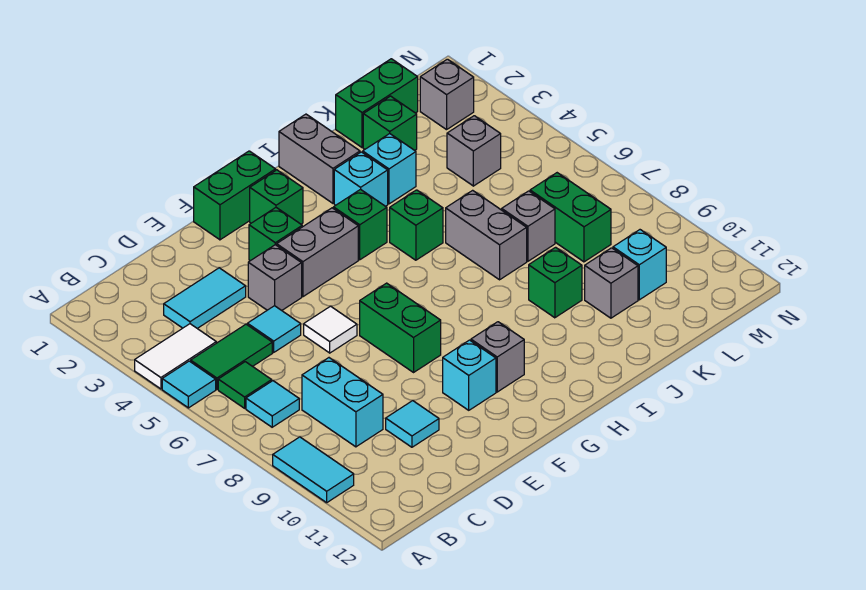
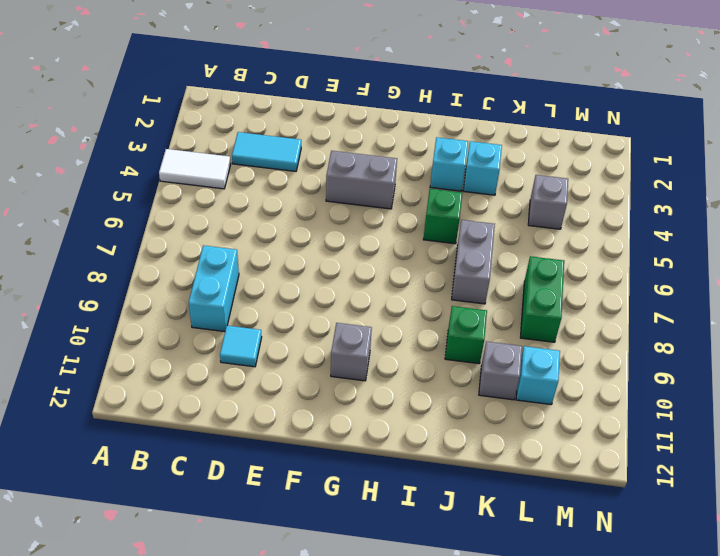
none -> cyan tile A5 level 1
none -> cyan tile A9:A10 level 1
none -> green tile B5:C5 level 1
none -> green tile B6 level 1

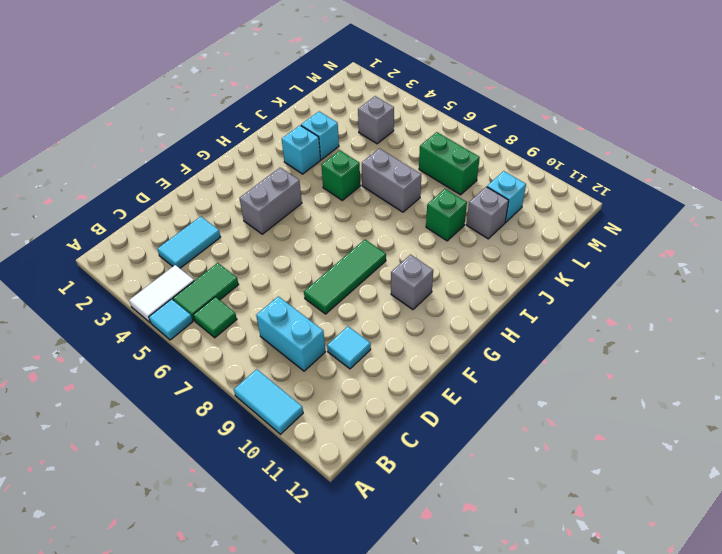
green tile E8:G8 level 1 -> green brick F7:F8 level 1
none -> cyan tile B7 level 1
none -> cyan tile D5 level 1
none -> grey brick E4 level 1
none -> white tile E6 level 1

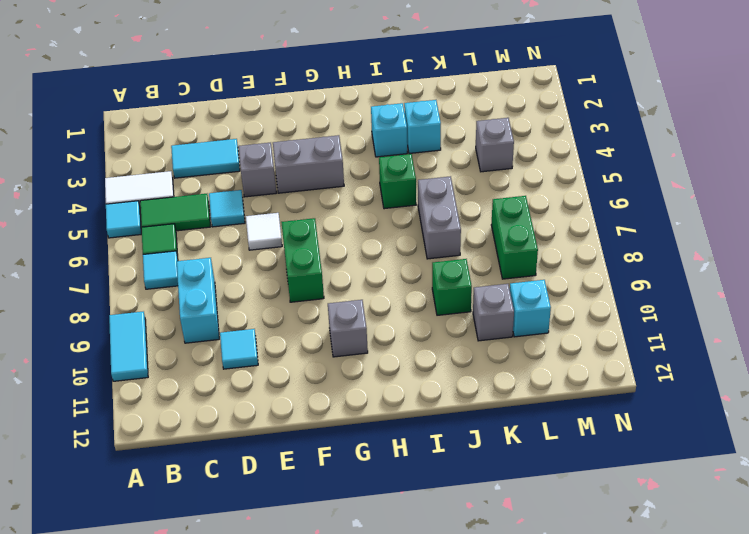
none -> green brick F1:G1 level 1
none -> green brick F3 level 1
none -> cyan brick F10 level 1
none -> green brick G2 level 1

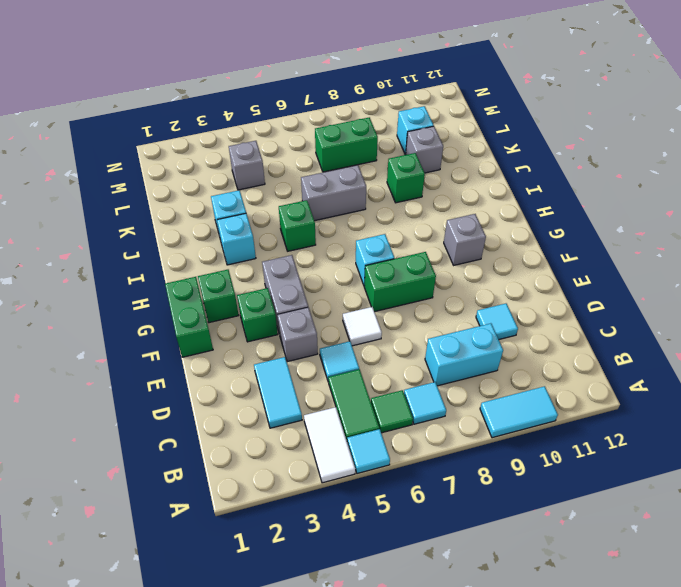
cyan brick G7 level 1 -> cyan brick F10 level 1
none -> green brick H4 level 1
none -> grey brick I1:I2 level 1
none -> green brick K1:L1 level 1
none -> green brick K2 level 1

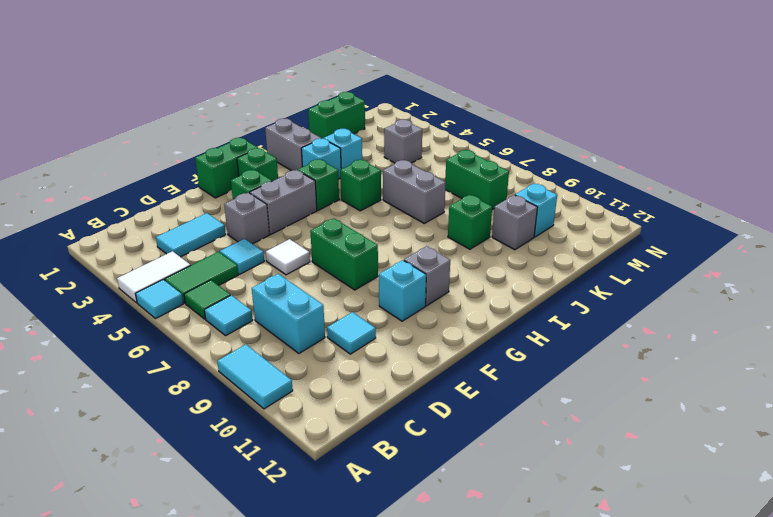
none -> green brick K2 level 1
none -> grey brick K7 level 1
none -> grey brick M2 level 1

